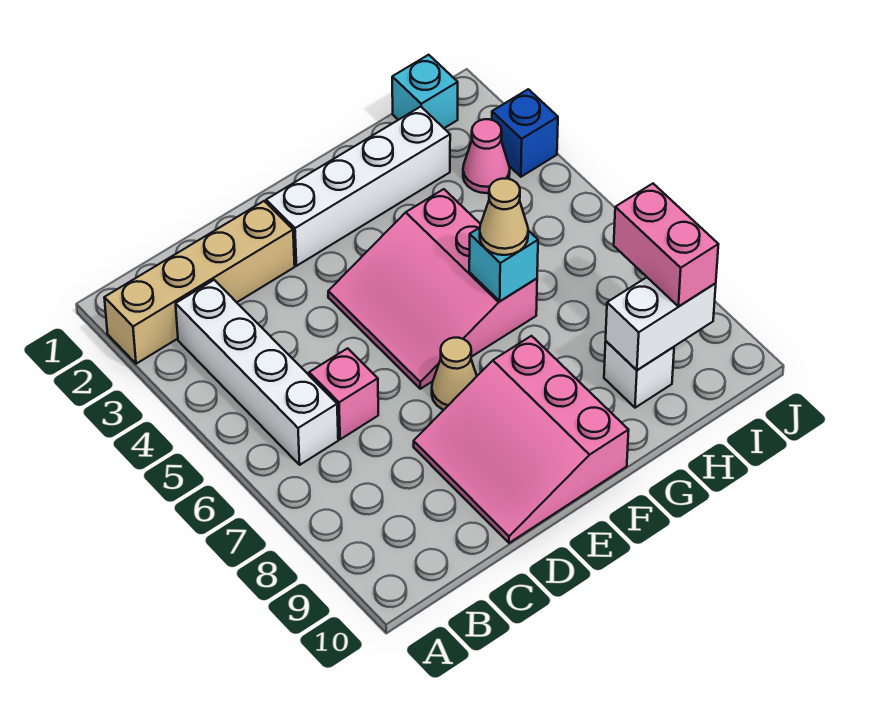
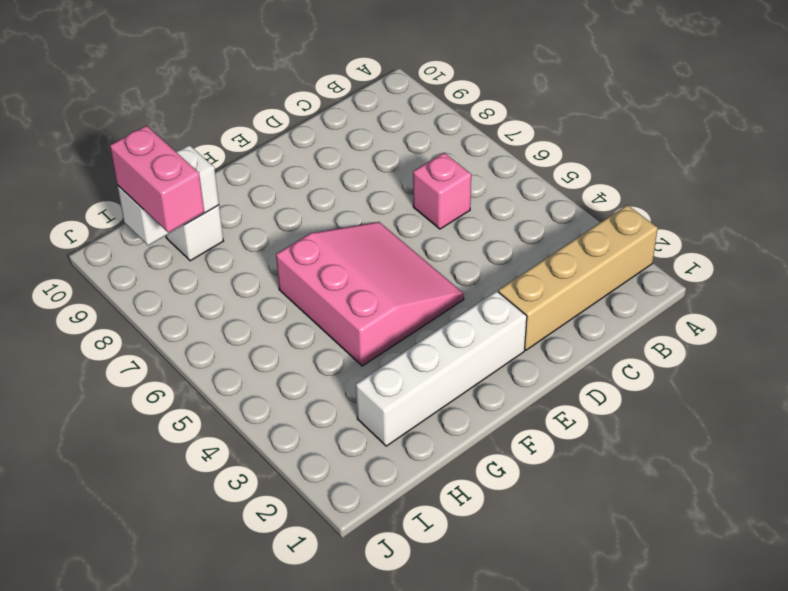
none -> white brick B3:B6 level 1
none -> pink slope D8:F10 level 1 top F
none -> tan cone E7 level 1

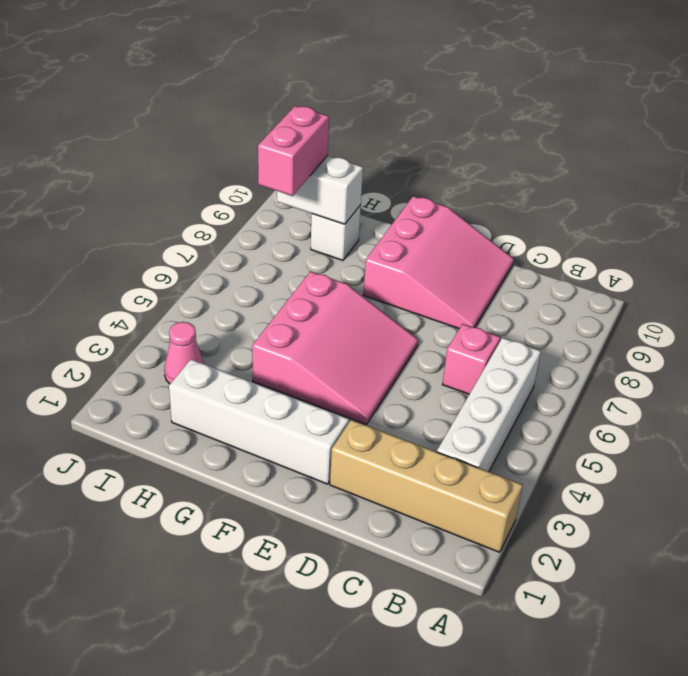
none -> tan cone E7 level 1
none -> cyan brick I1 level 1
none -> blue brick J3 level 1

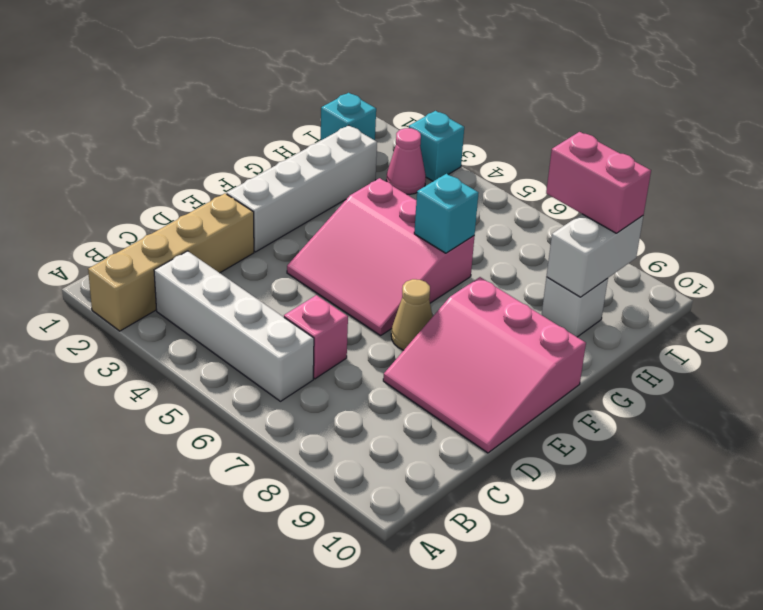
cyan brick J3 level 1 -> blue brick J3 level 1
none -> tan cone G6 level 3

